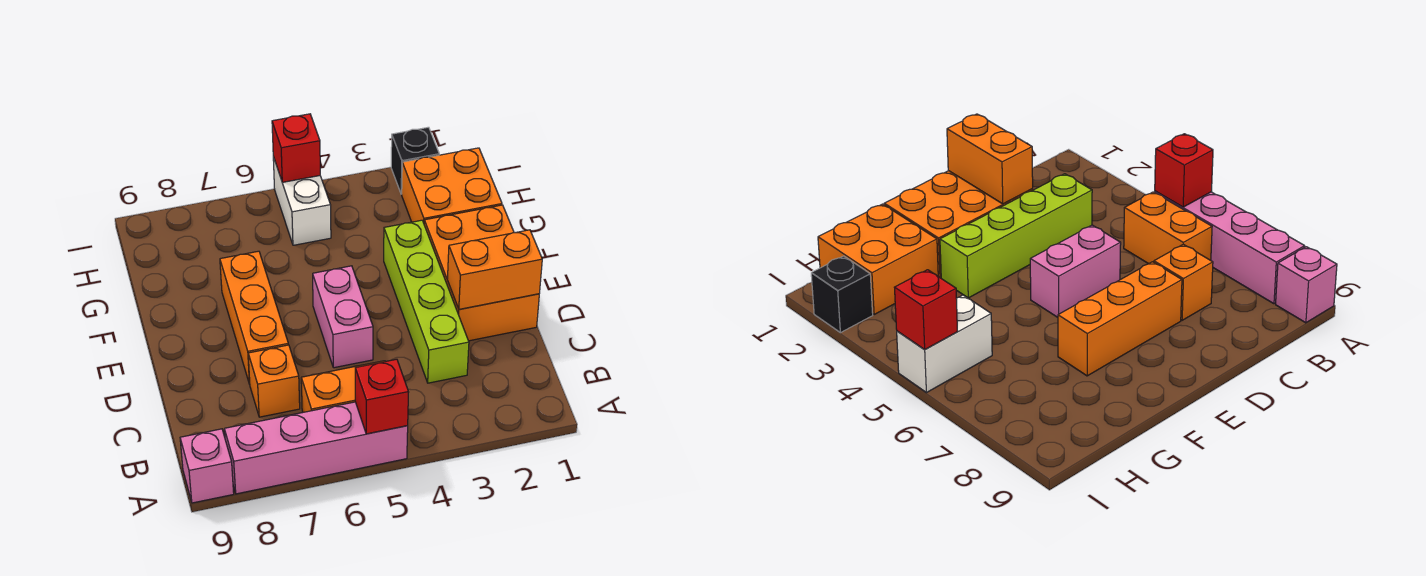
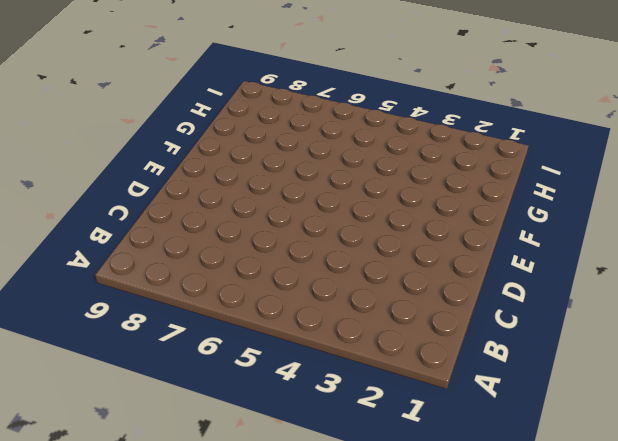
none -> pink brick A5:A8 level 1
none -> pink brick A9 level 1
none -> orange brick B5:B6 level 1

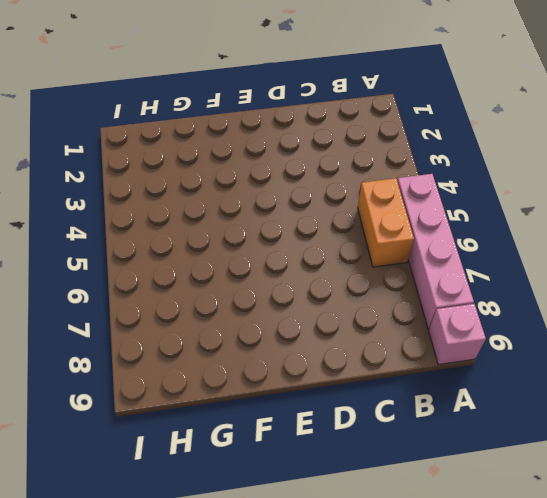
none -> lime brick C3:F3 level 1
none -> orange brick C7 level 1
none -> orange brick D1:F2 level 1

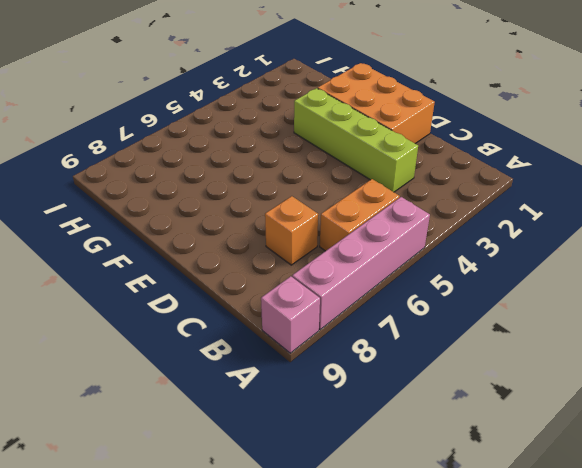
none -> pink brick D5:E5 level 1
none -> orange brick D7:F7 level 1
none -> orange brick G1:H2 level 1

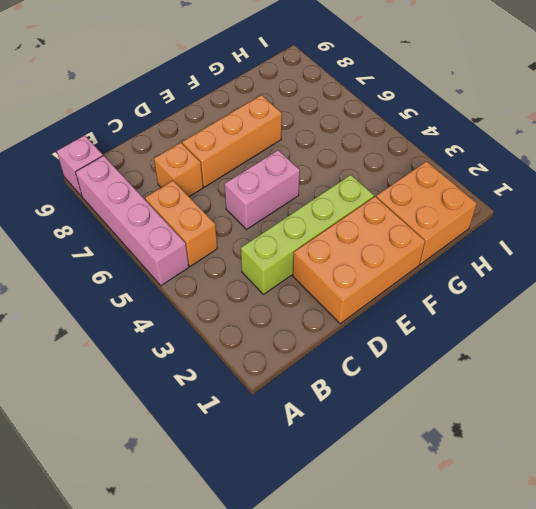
none -> white brick H5:I5 level 1
none -> black brick I2 level 1
none -> red brick A5 level 2

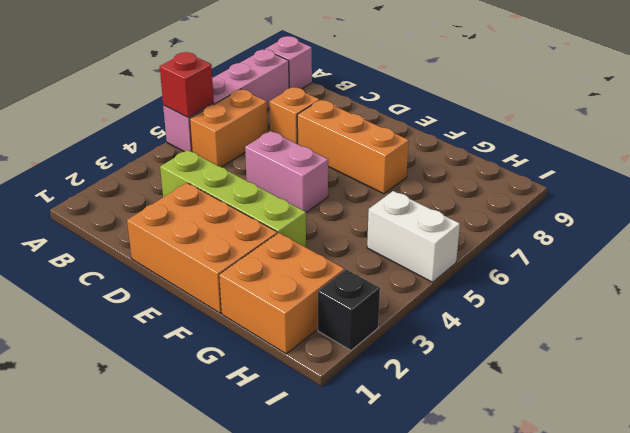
none -> orange brick D1:D2 level 2
none -> red brick I5 level 2

